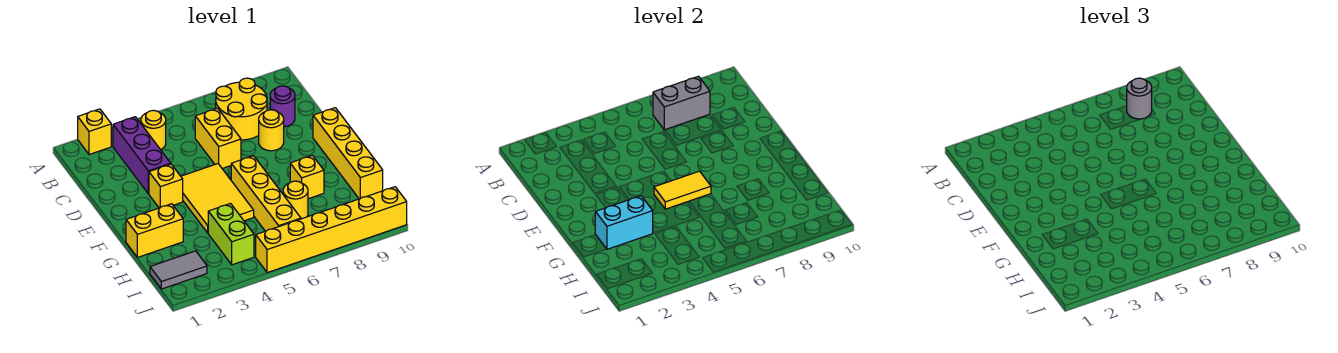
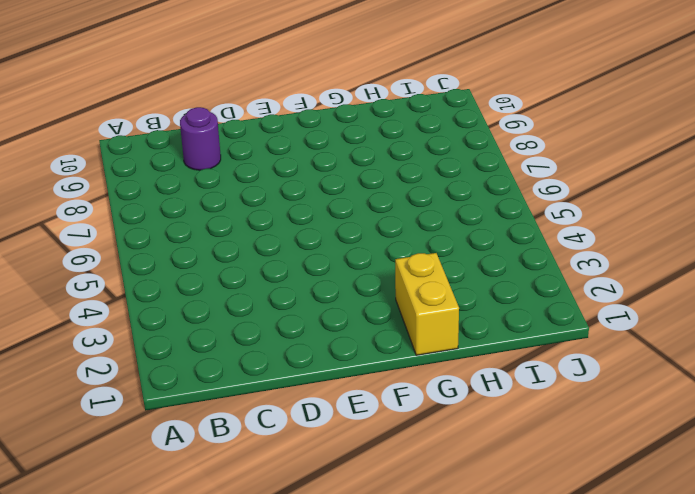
none -> yellow brick A2 level 1
none -> purple brick B3:D3 level 1
none -> yellow round brick B4 level 1

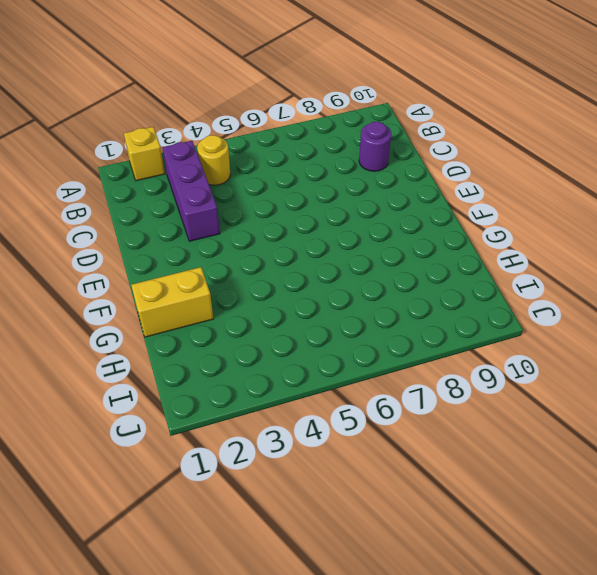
none -> yellow round brick B7:C8 level 1
none -> yellow brick C6:D6 level 1
none -> yellow round brick D8 level 1

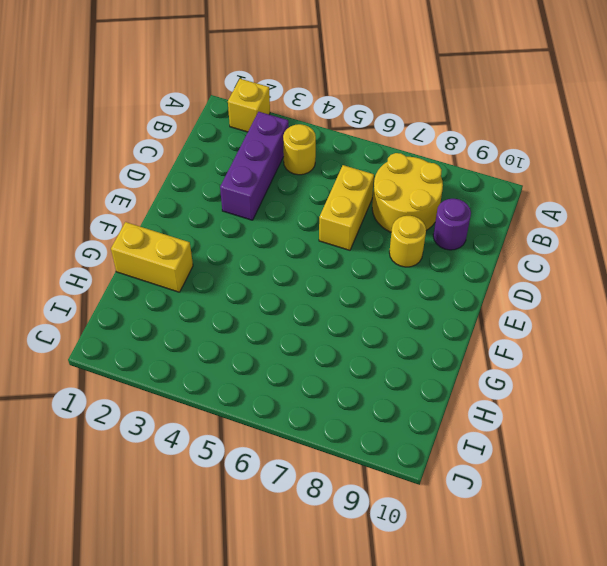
none -> yellow brick E3 level 1
none -> yellow tile E4:G5 level 1
none -> yellow brick E10:H10 level 1

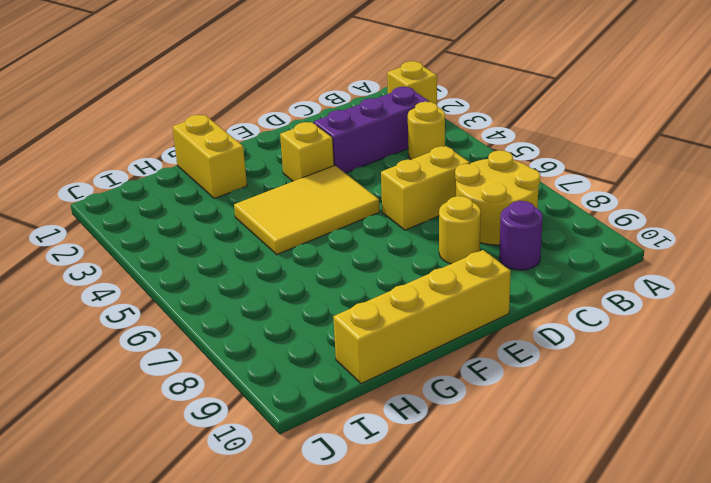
none -> yellow brick F6:I6 level 1
none -> yellow brick G8 level 1
none -> lime brick H4:I4 level 1

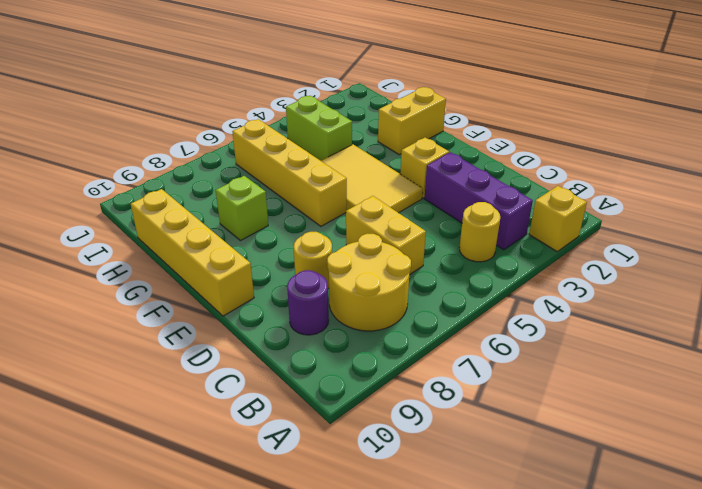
lime brick G8 level 1 -> yellow brick G8 level 1
none -> yellow round brick H7 level 1
none -> grey tile I1:I2 level 1
none -> yellow brick J5:J10 level 1

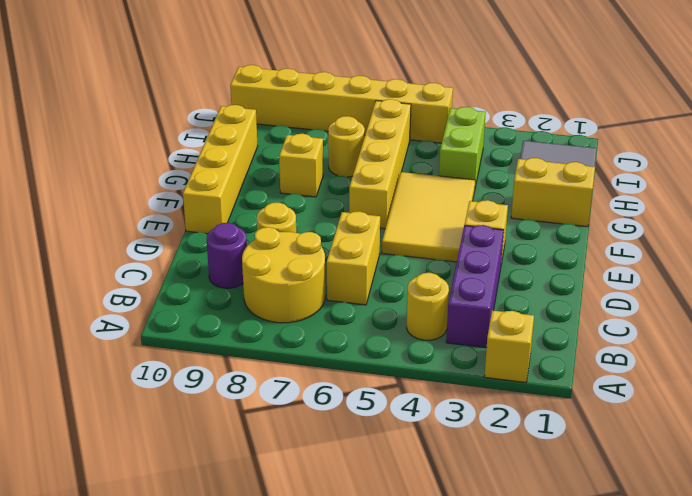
none -> grey brick B7:B8 level 2
none -> yellow tile F5:F6 level 2
none -> cyan brick G2:G3 level 2

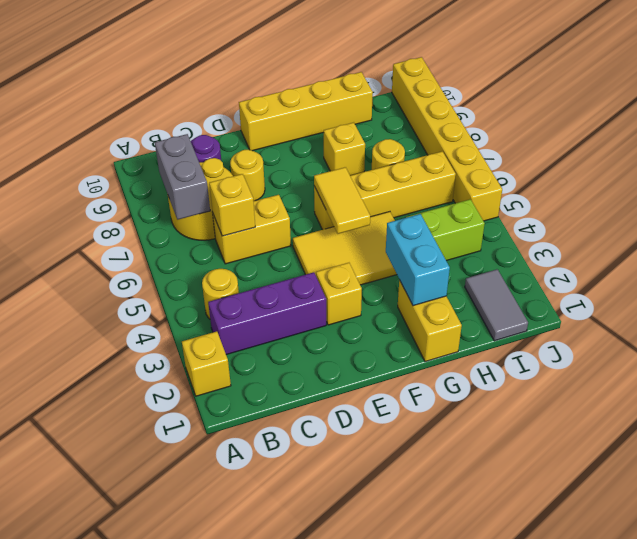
yellow brick C6 level 2 -> none
none -> grey round brick B8 level 3

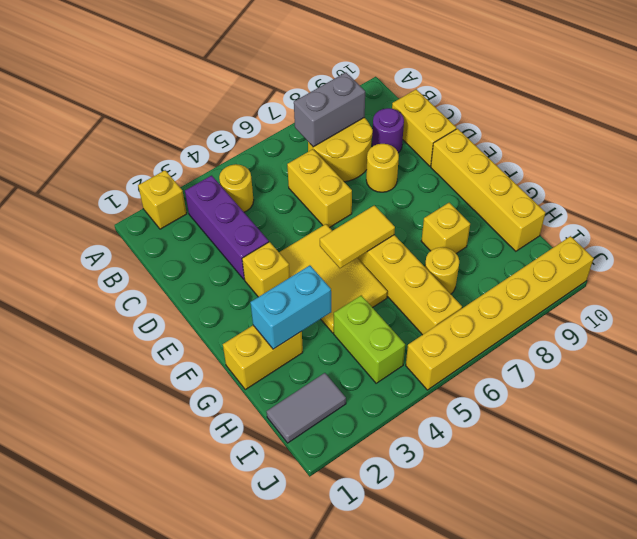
yellow brick C10:D10 level 1 -> none
none -> grey round brick B8 level 3

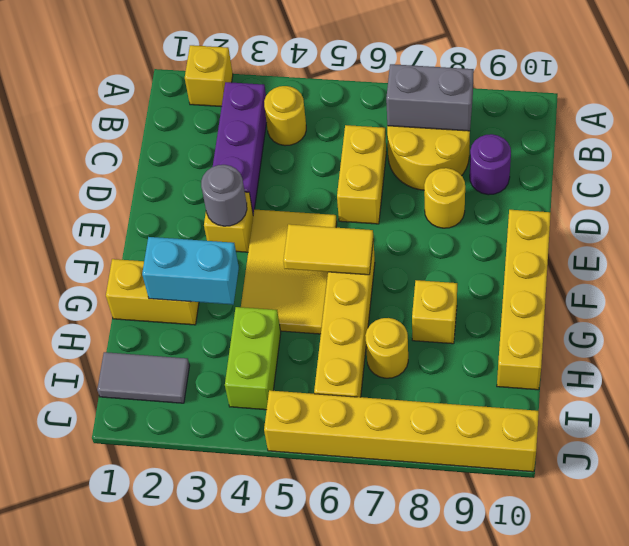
grey round brick E3 level 2 -> grey round brick B8 level 3

